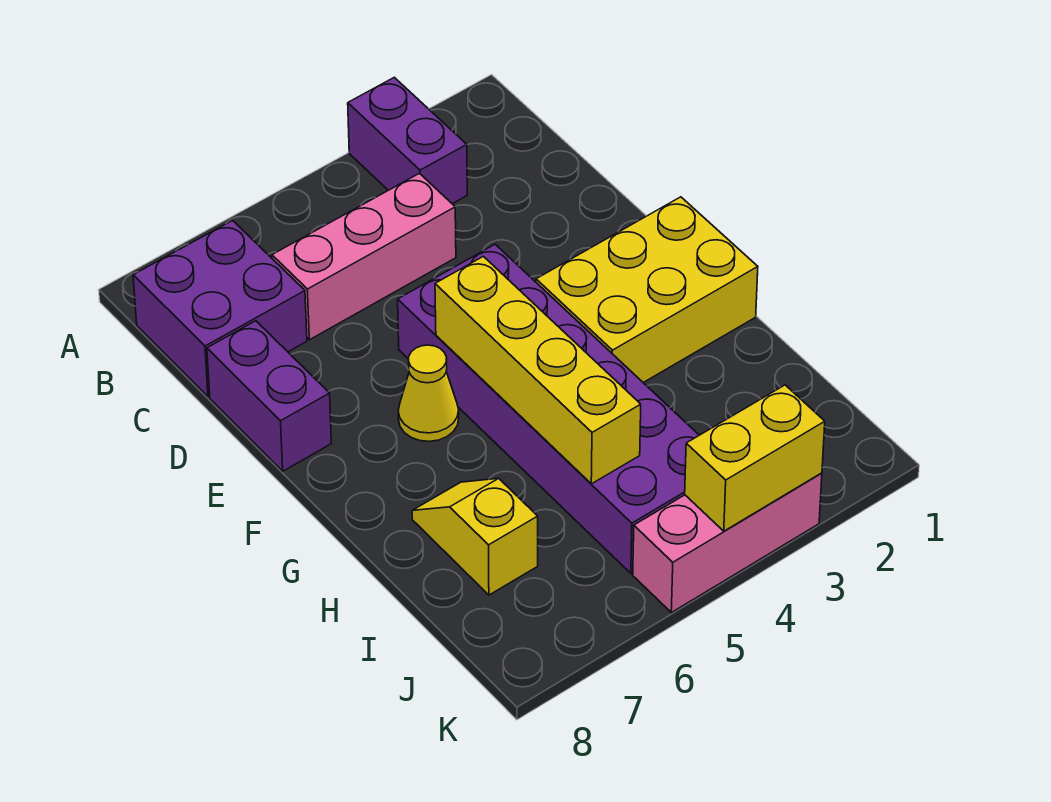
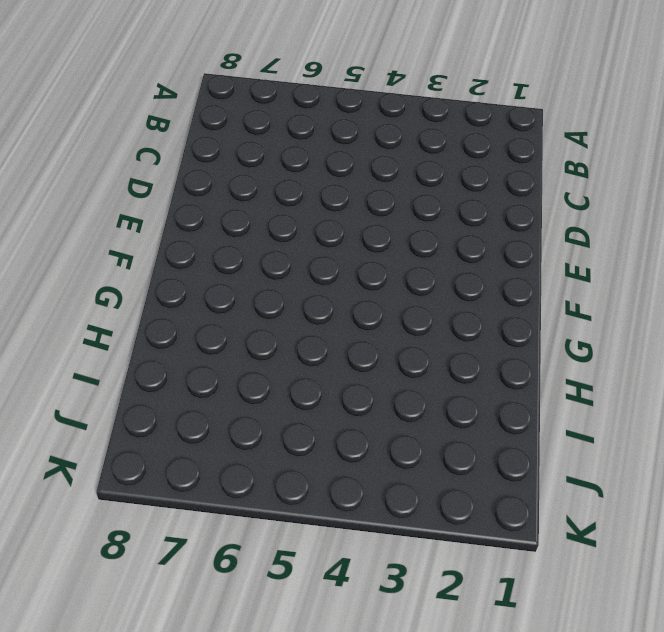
none -> purple brick A3:B3 level 1
none -> purple brick B7:C8 level 1

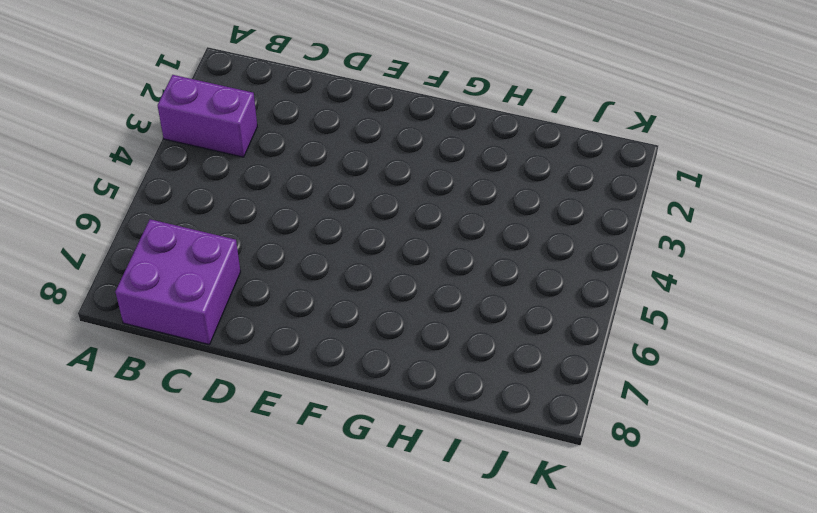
none -> pink brick C4:C6 level 1
none -> purple brick D8:E8 level 1

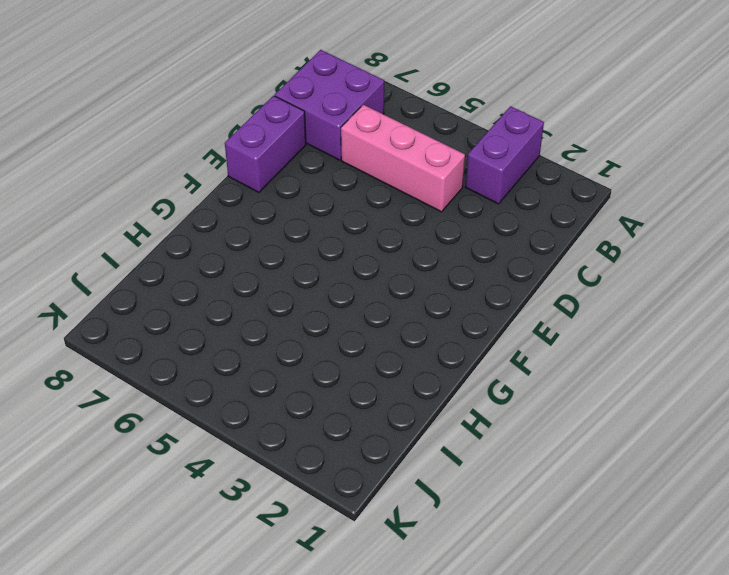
none -> purple brick E4:J5 level 1
none -> yellow brick F1:G3 level 1

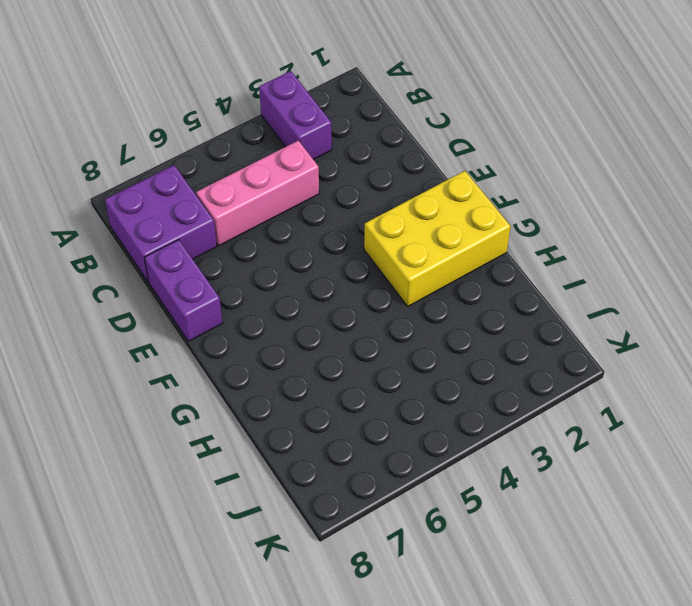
none -> purple brick E4:J5 level 1
none -> yellow cone F6 level 1

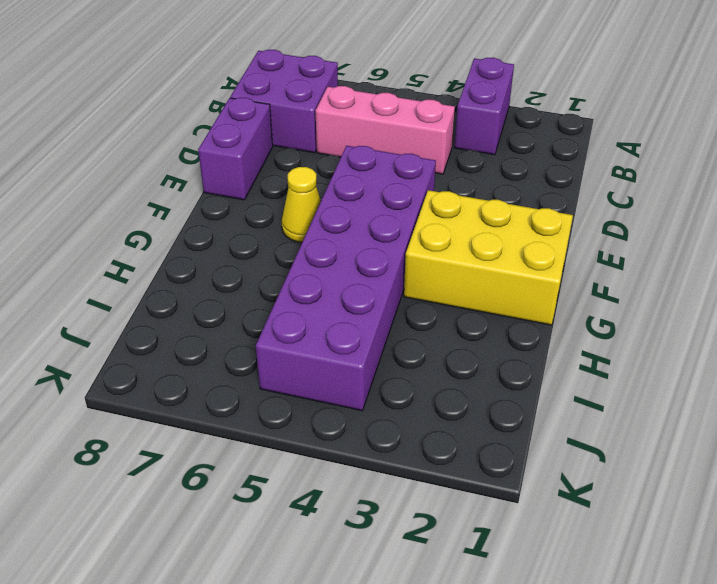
none -> yellow slope H7:I7 level 1 top I
none -> pink brick K3:K5 level 1

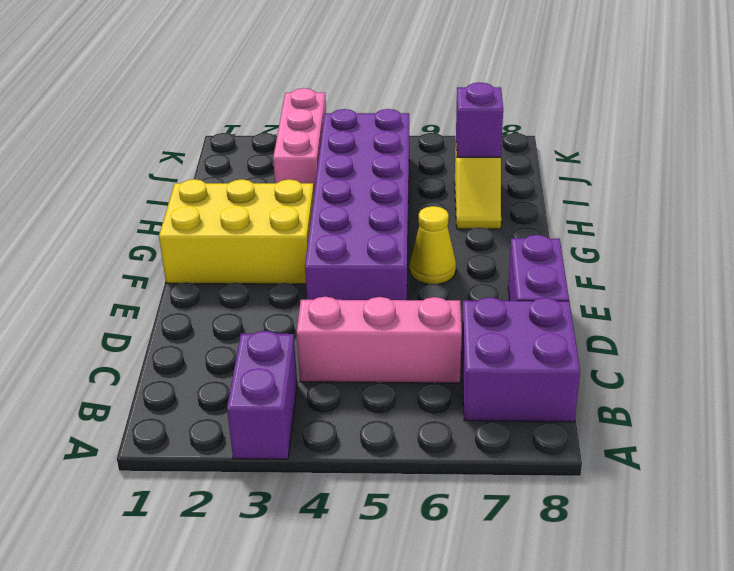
pink brick I3:K3 level 1 -> pink brick K3:K5 level 1
purple brick I7 level 2 -> none
none -> yellow brick F5:I5 level 2
none -> yellow brick K3:K4 level 2

